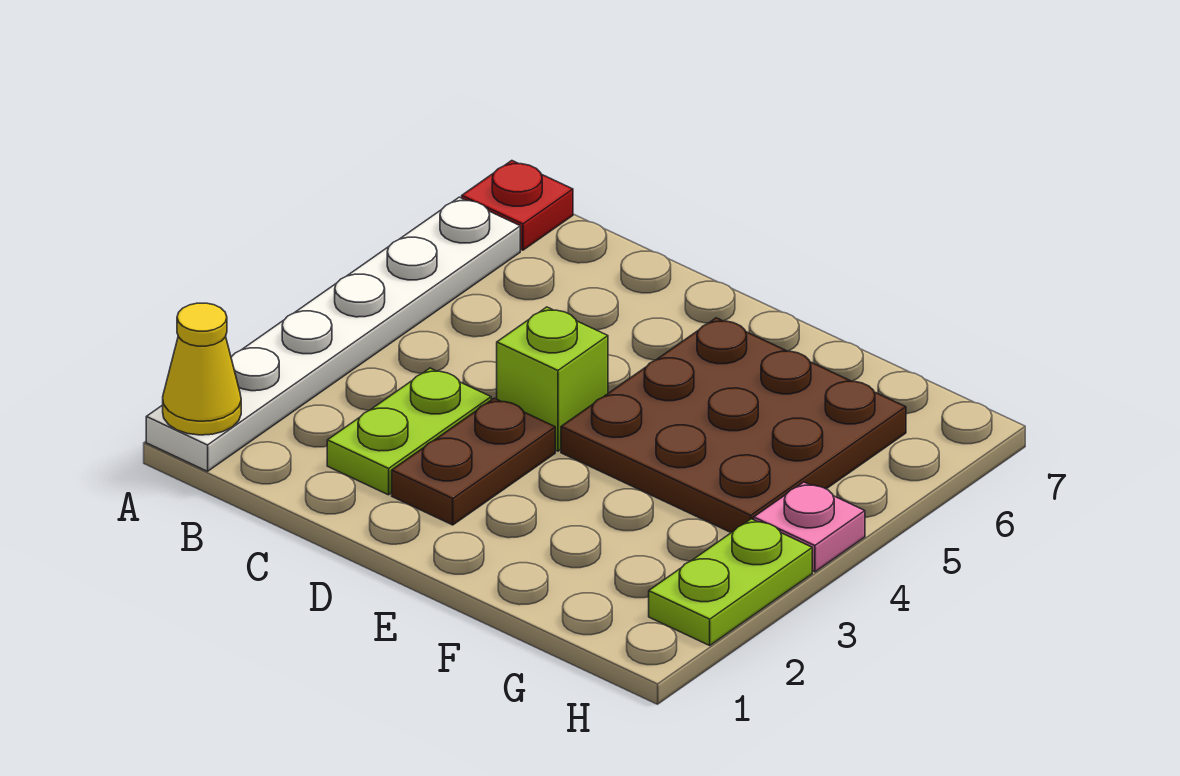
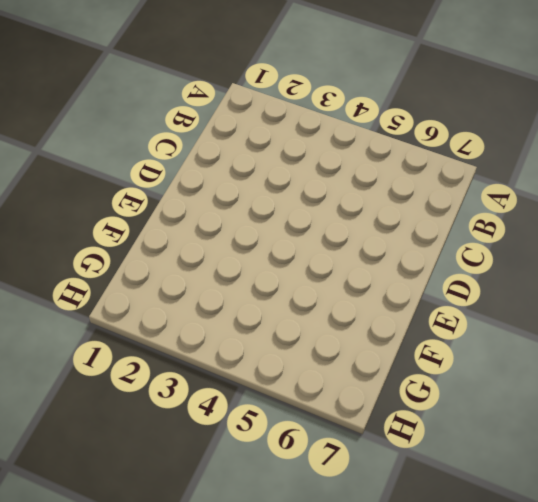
none -> white plate A1:A6 level 1
none -> red plate A7 level 1

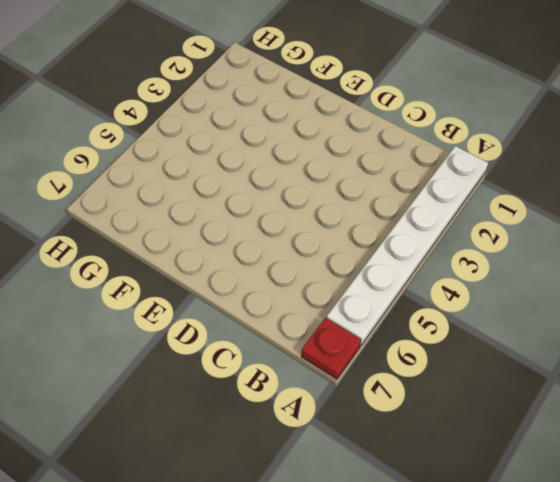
none -> lime plate C2:C3 level 1
none -> brown plate D2:D3 level 1

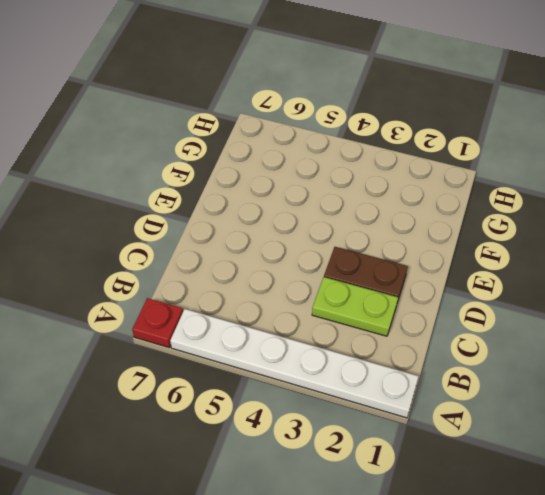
none -> lime brick D4 level 1
none -> brown plate E4:G6 level 1

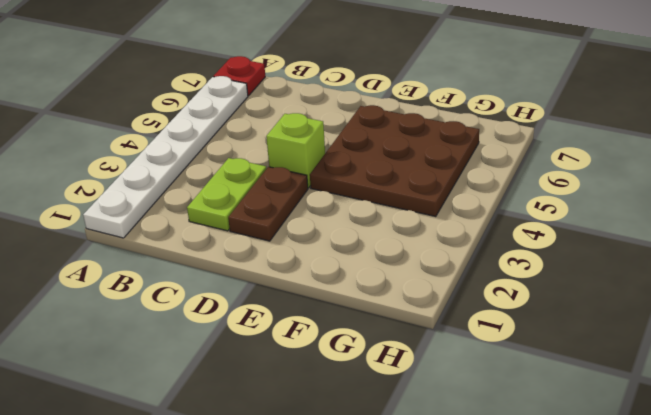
none -> lime plate H2:H3 level 1
none -> pink plate H4 level 1

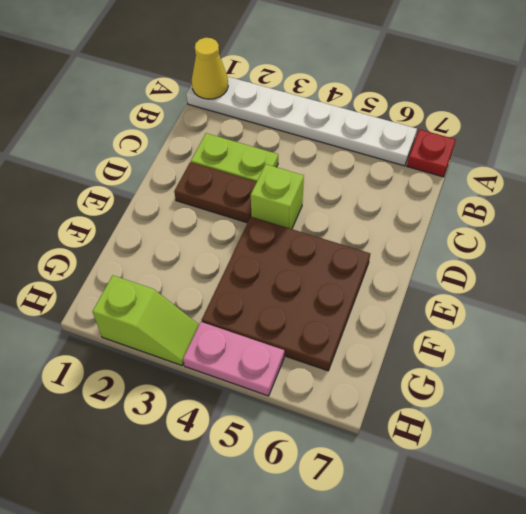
lime slope H2:H3 level 1 top 2 -> lime plate H2:H3 level 1
pink plate H4:H5 level 1 -> pink plate H4 level 1

